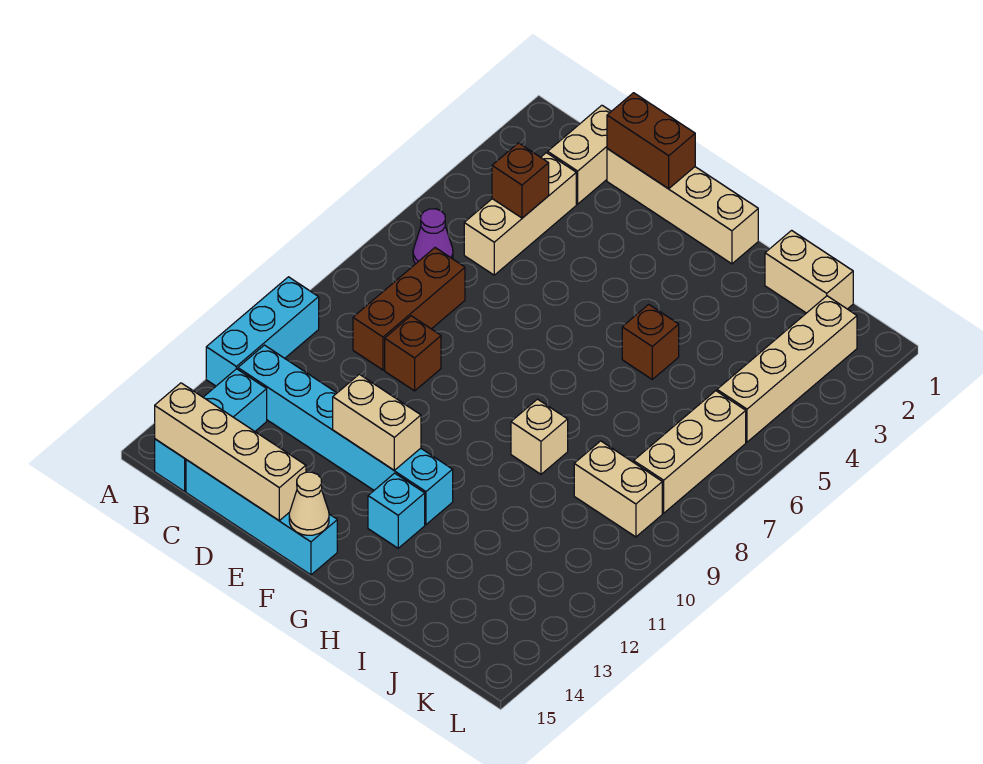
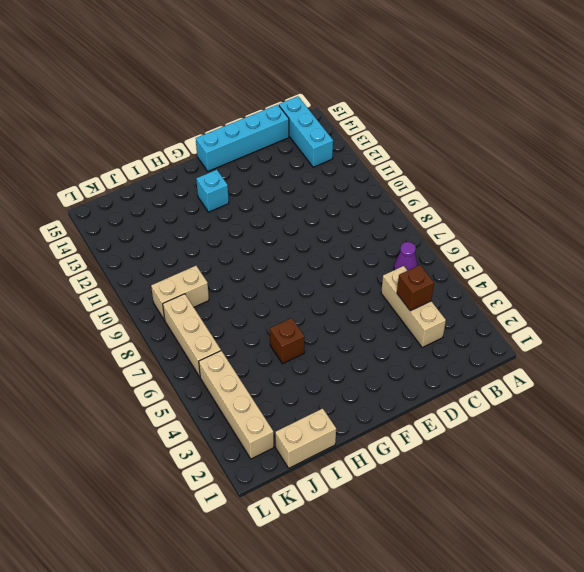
none -> cyan brick A10:A12 level 1
none -> cyan brick B12:G12 level 1
none -> tan brick C1:C2 level 1

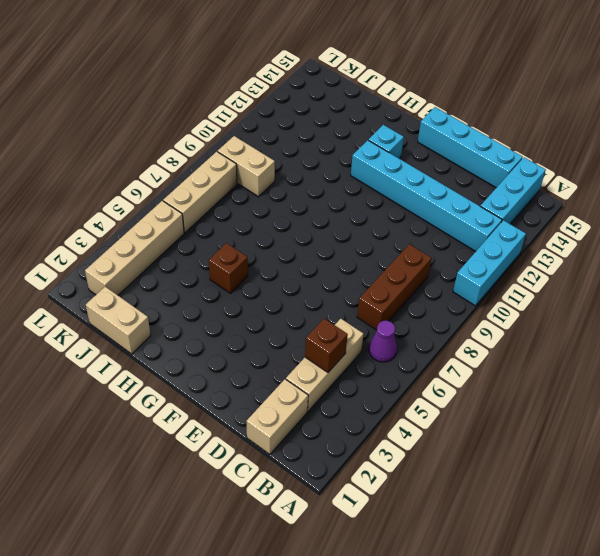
none -> tan brick D1:G1 level 1
none -> brown brick D9 level 1
none -> tan brick H9 level 1

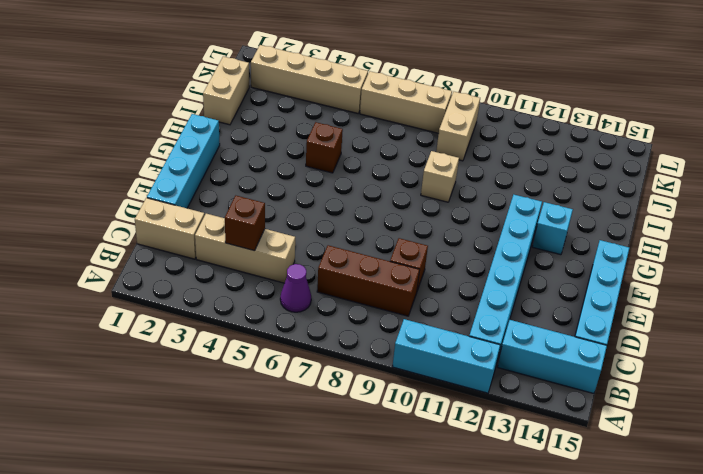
cyan brick D1:G1 level 1 -> tan brick D1:G1 level 1
none -> tan brick B15:E15 level 2
none -> brown brick D1:E1 level 2
none -> tan brick E12:F12 level 2

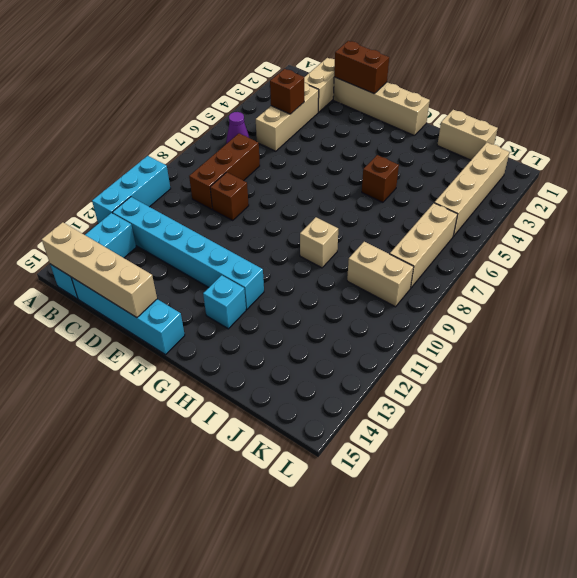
none -> tan brick E12:F12 level 2
none -> tan cone F15 level 2

